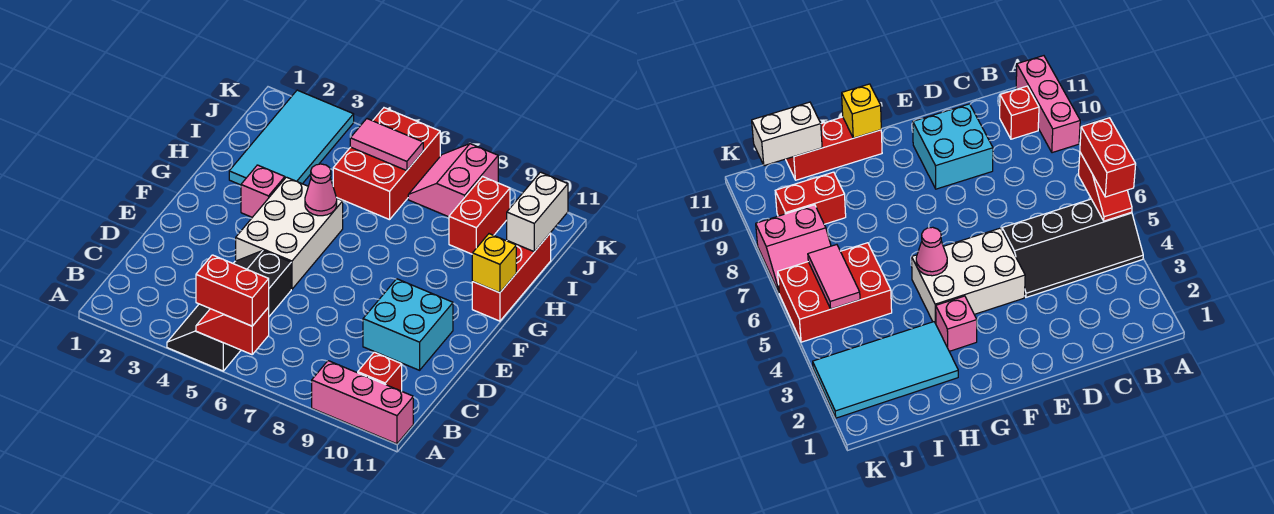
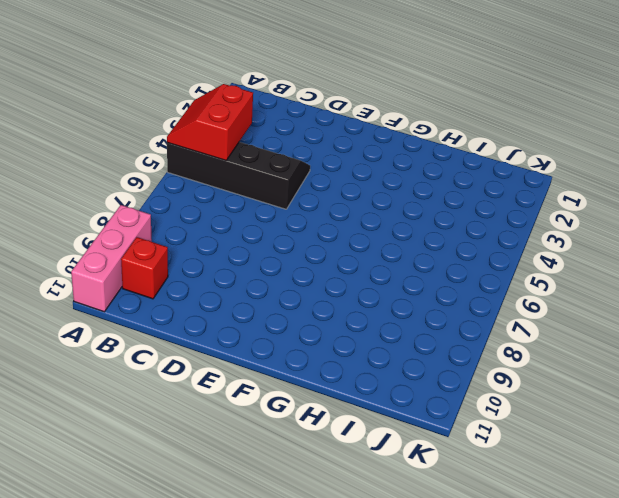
red slope A4:B5 level 2 top B -> red slope A5:A6 level 2 top 6
none -> cyan brick D9:E10 level 1
none -> white brick E4:G5 level 1
none -> pink brick G3 level 1

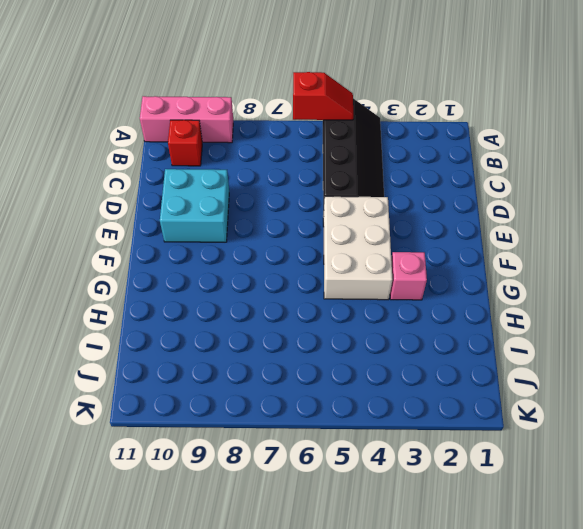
none -> red brick G11:I11 level 1
none -> cyan tile H2:K3 level 1
none -> red brick I5:K6 level 1

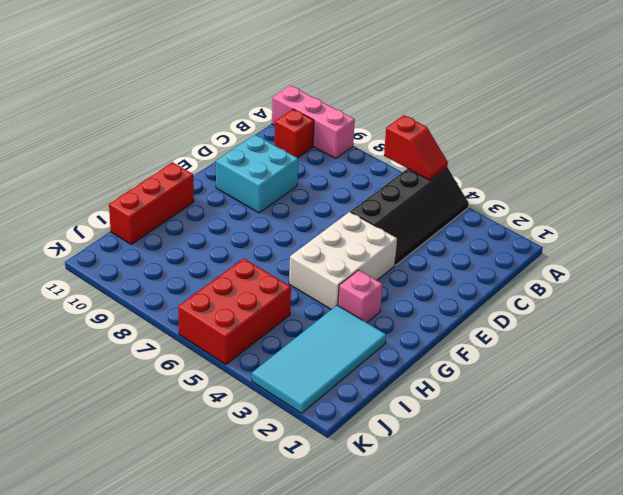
none -> red brick I9:J9 level 1
none -> pink slope J7:K8 level 1 top 8
none -> pink cone G5 level 2

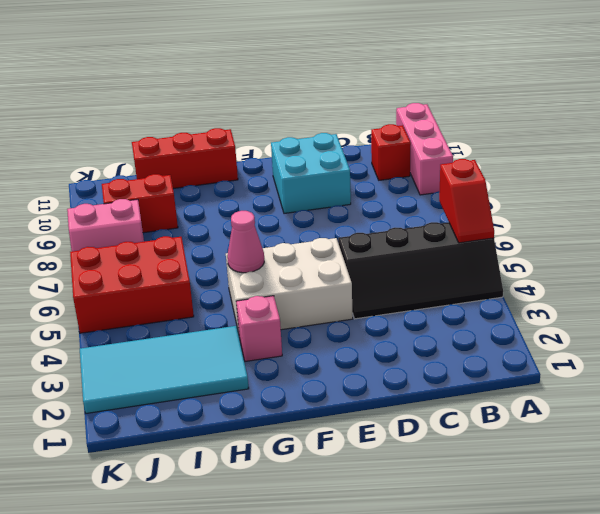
none -> yellow brick G11 level 2
none -> white brick I11:J11 level 2
none -> pink tile J5:J6 level 2

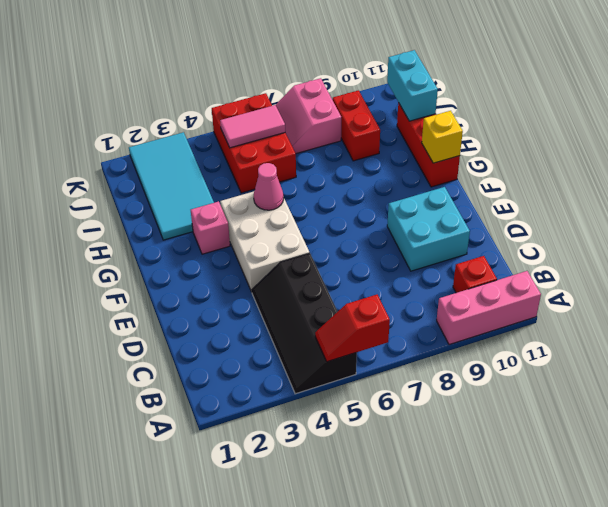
cyan brick I11:J11 level 2 -> white brick I11:J11 level 2
none -> red brick A5:A6 level 3

